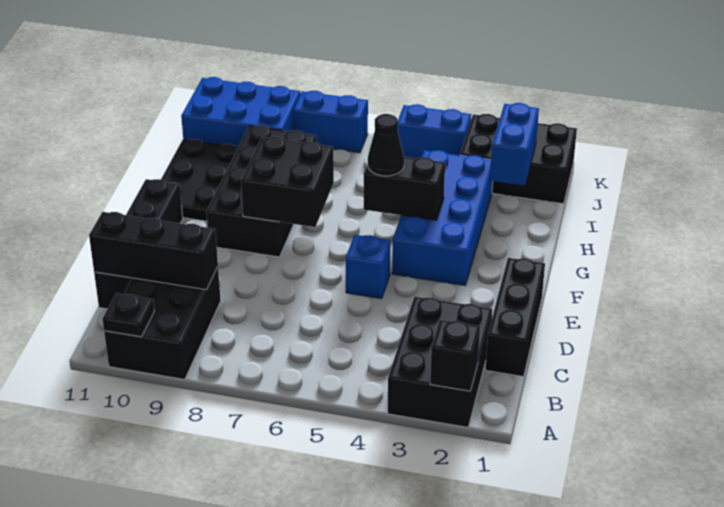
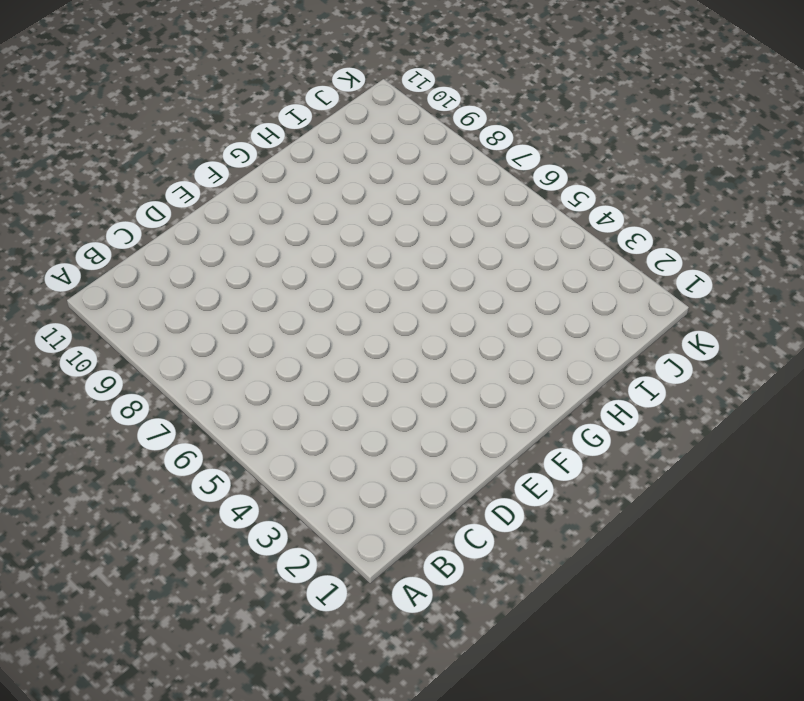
none -> black brick A2:C3 level 1
none -> black brick A9:C10 level 1
none -> black brick C1:E1 level 1

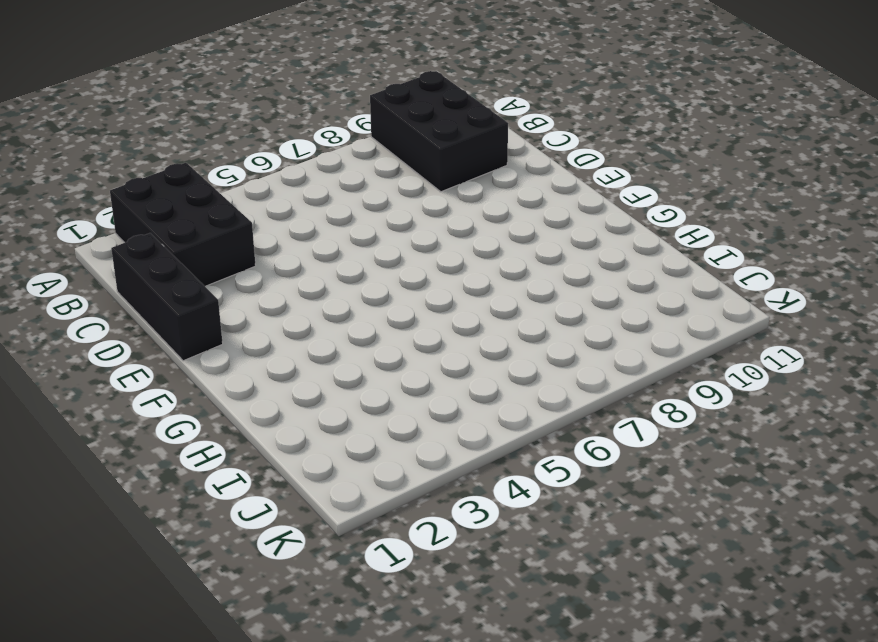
none -> black brick C11:F11 level 1
none -> blue brick E5 level 1
none -> blue brick F3:I4 level 1

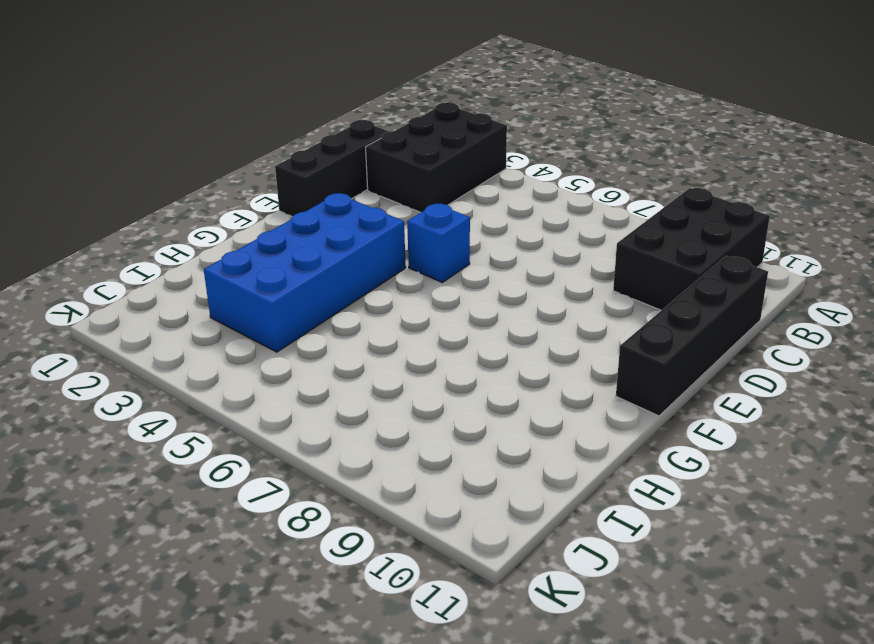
none -> black brick F8:I9 level 1
none -> black plate G10:I11 level 1
none -> black brick J1:K3 level 1

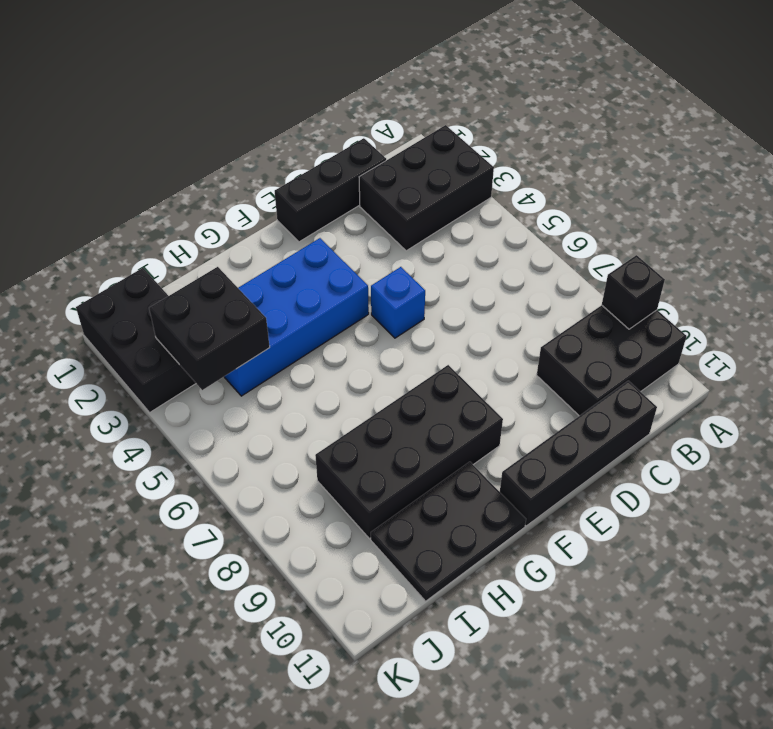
black brick A9 level 2 -> black brick A2 level 2
black brick I3:J4 level 2 -> black brick F7:G8 level 2
none -> blue brick J9:K11 level 1
none -> blue brick K4:K5 level 1
none -> blue brick K7:K8 level 1

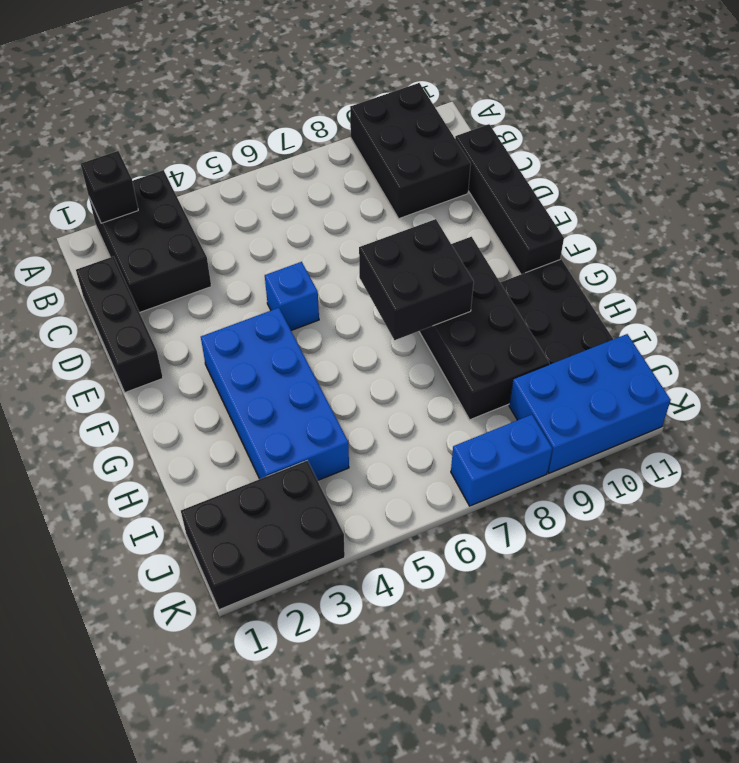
none -> blue brick K4:K5 level 1
none -> black plate A10 level 2
none -> black brick C9:C11 level 2

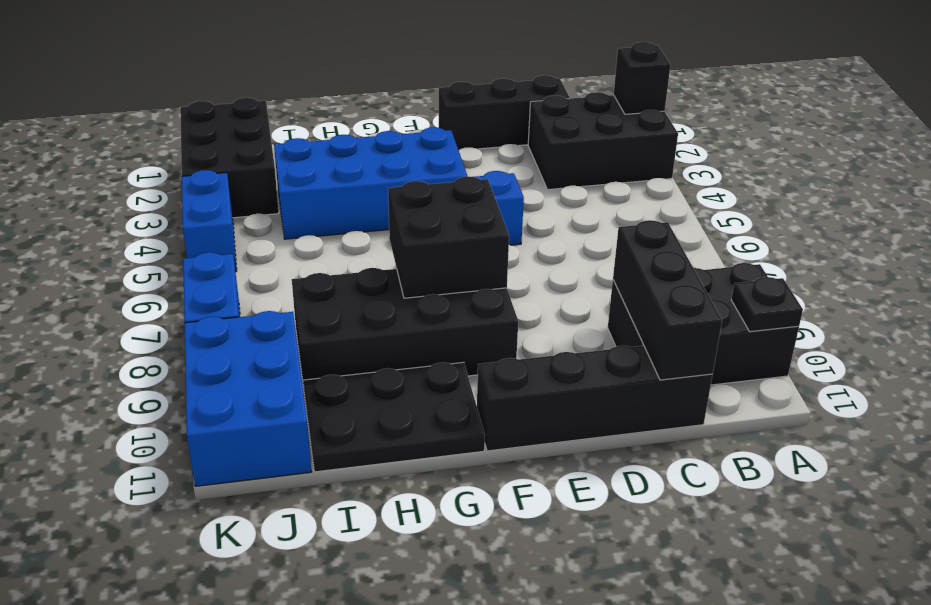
none -> black brick G4:G5 level 2
none -> blue brick I2:J2 level 2
none -> black cone G5 level 3

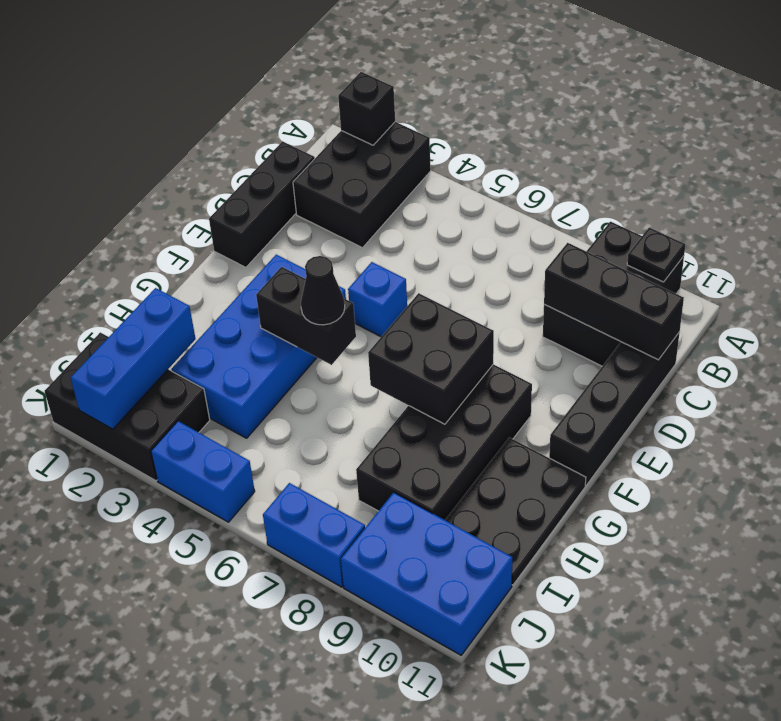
blue brick I2:K2 level 2 -> blue brick I2:J2 level 2

